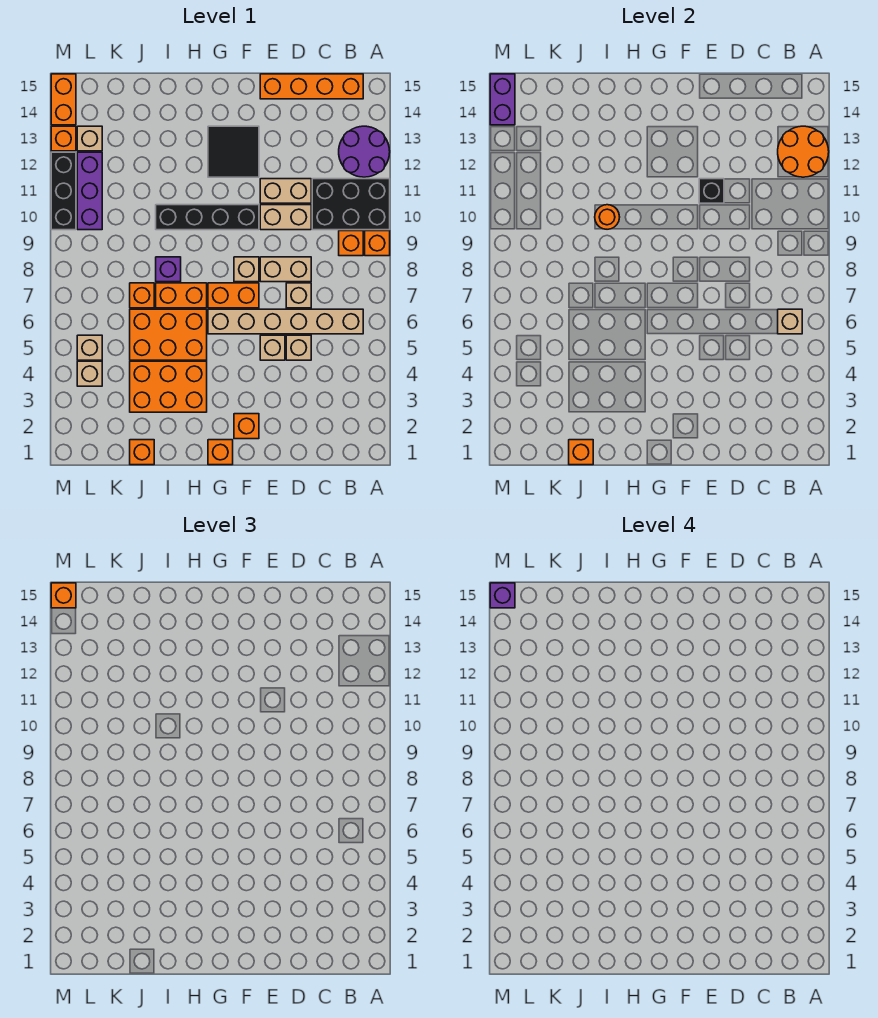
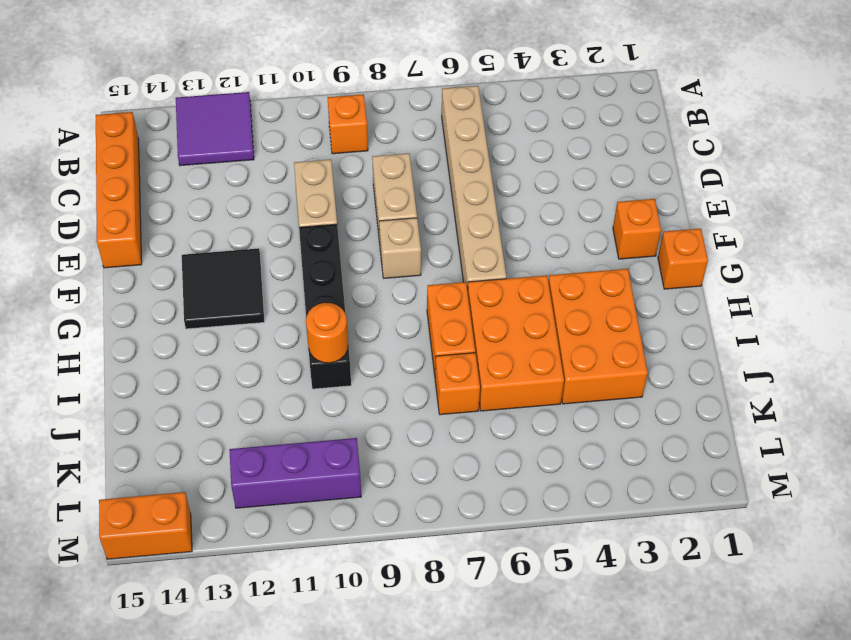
purple tile A12:B13 level 1 -> purple round brick A12:B13 level 1
none -> orange brick A9 level 1
none -> black brick A10:C11 level 1
none -> tan brick D5 level 1
none -> tan brick D7 level 1

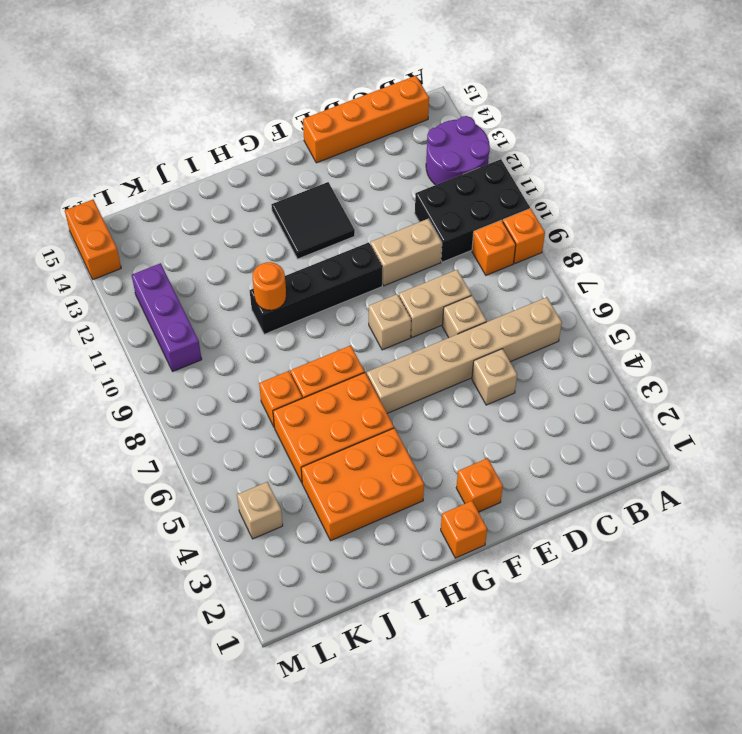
none -> tan brick D11:E11 level 1
none -> tan brick E5 level 1
none -> orange brick F7:G7 level 1
none -> purple brick I8 level 1

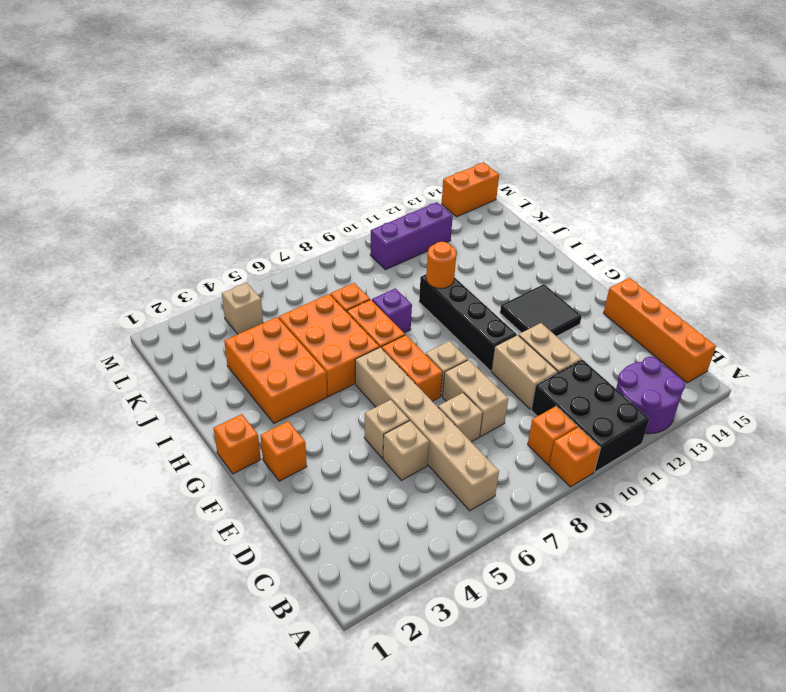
none -> orange brick J1 level 1
none -> tan brick L5 level 1
none -> tan brick L13 level 1
none -> black brick M10:M12 level 1

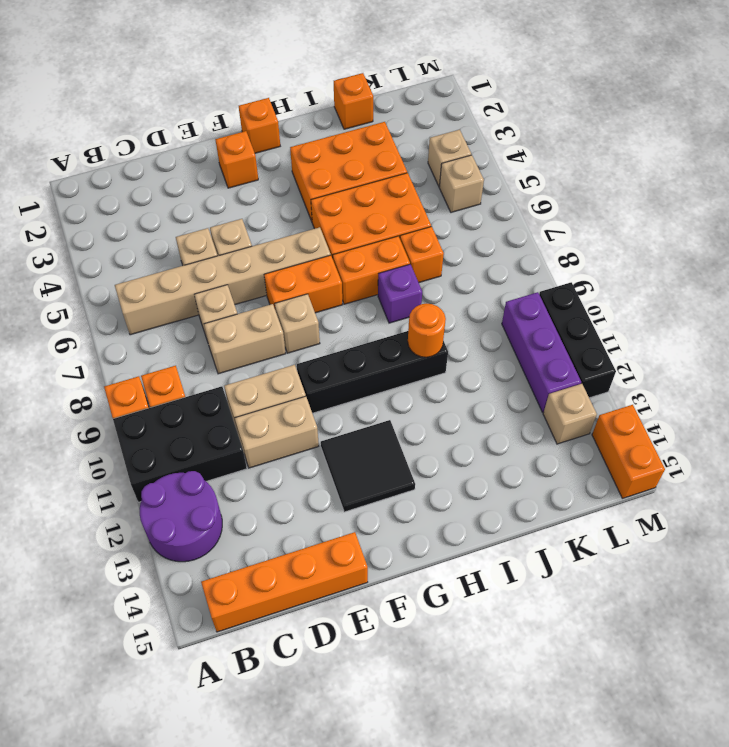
none -> orange brick M13 level 1
none -> orange round brick A12:B13 level 2
none -> tan brick B6 level 2
none -> black brick E11 level 2

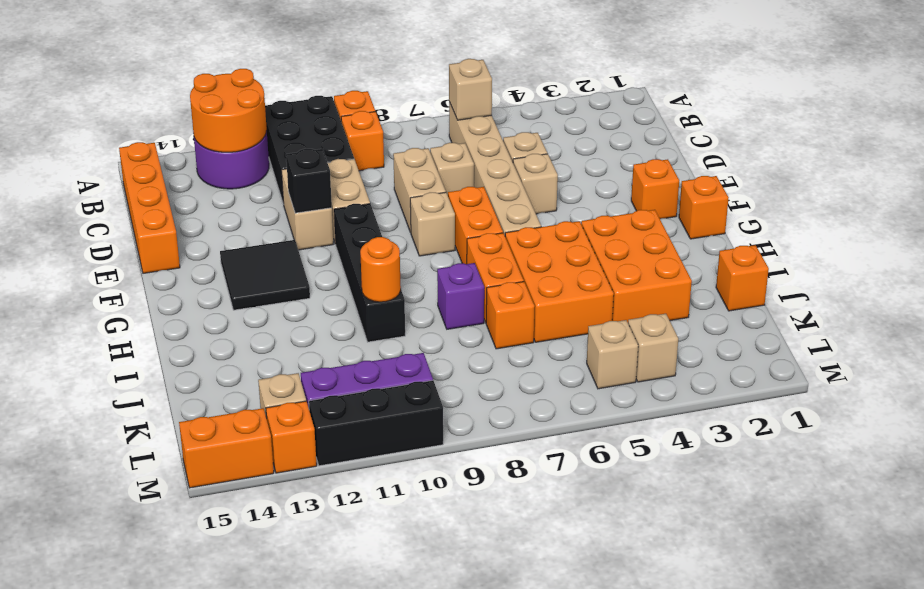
none -> orange brick J1 level 2
none -> purple brick M14:M15 level 2
none -> orange brick M15 level 3
none -> purple brick M15 level 4

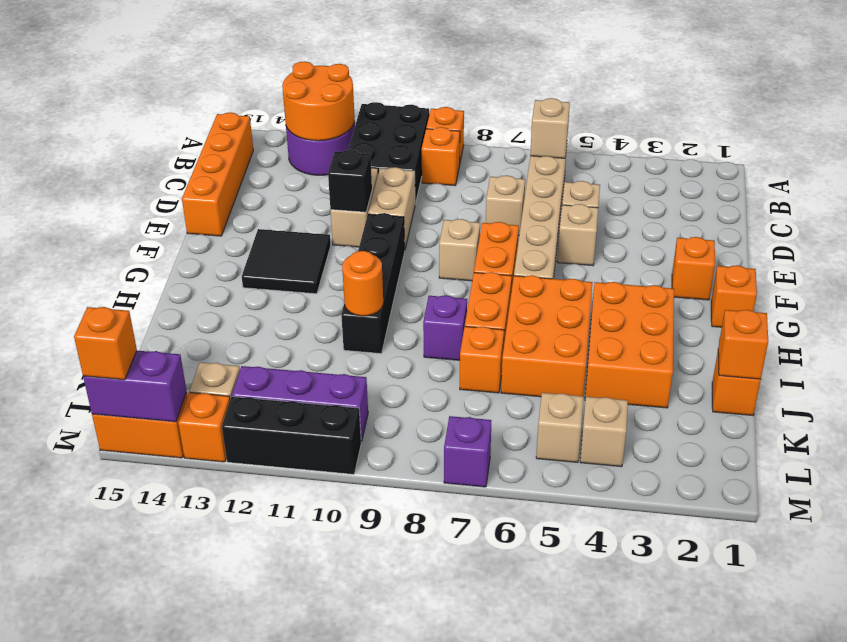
purple brick M7 level 1 -> purple brick M15 level 4
none -> tan brick D8:E8 level 1

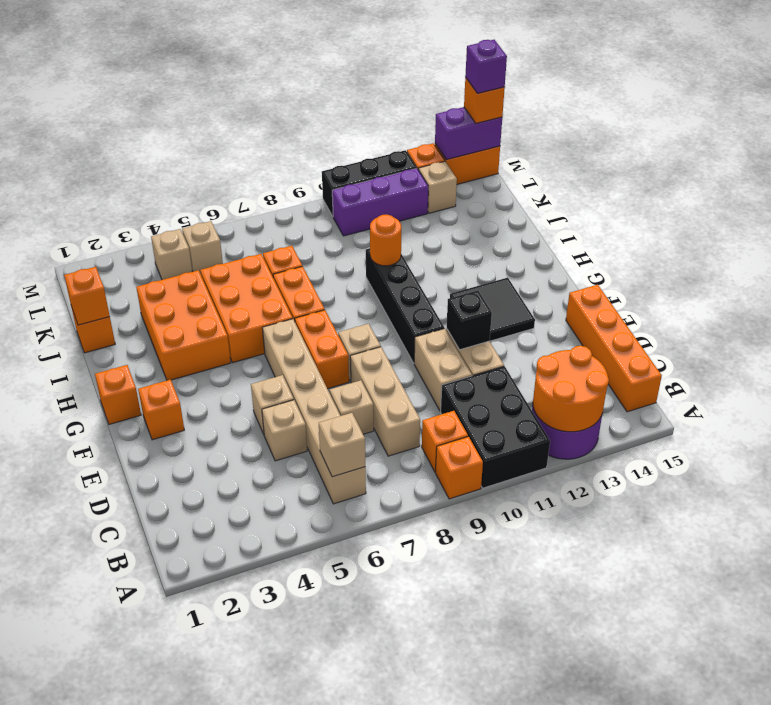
tan brick C8:E8 level 1 -> tan brick D8:E8 level 1
none -> purple brick I8 level 1

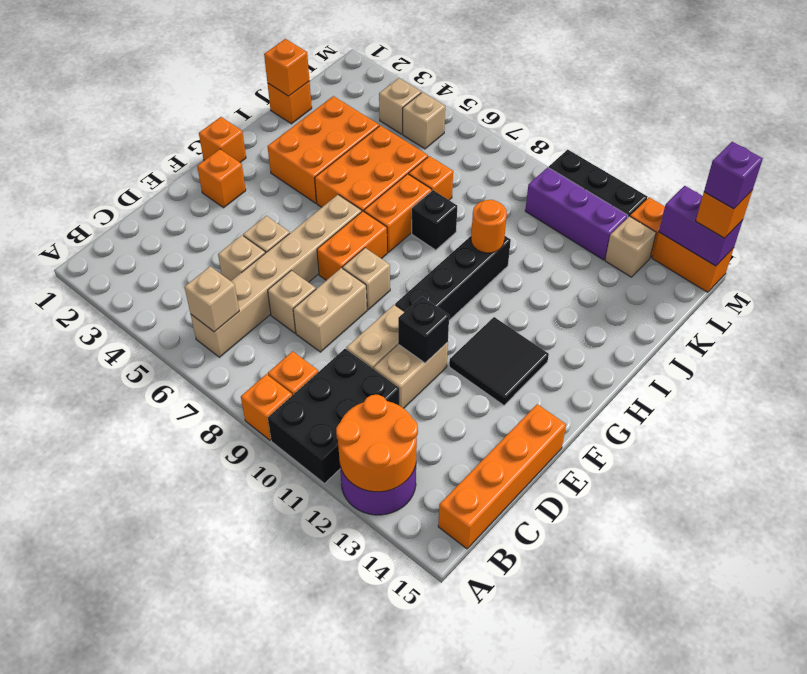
black brick I8 level 1 -> purple brick I8 level 1

